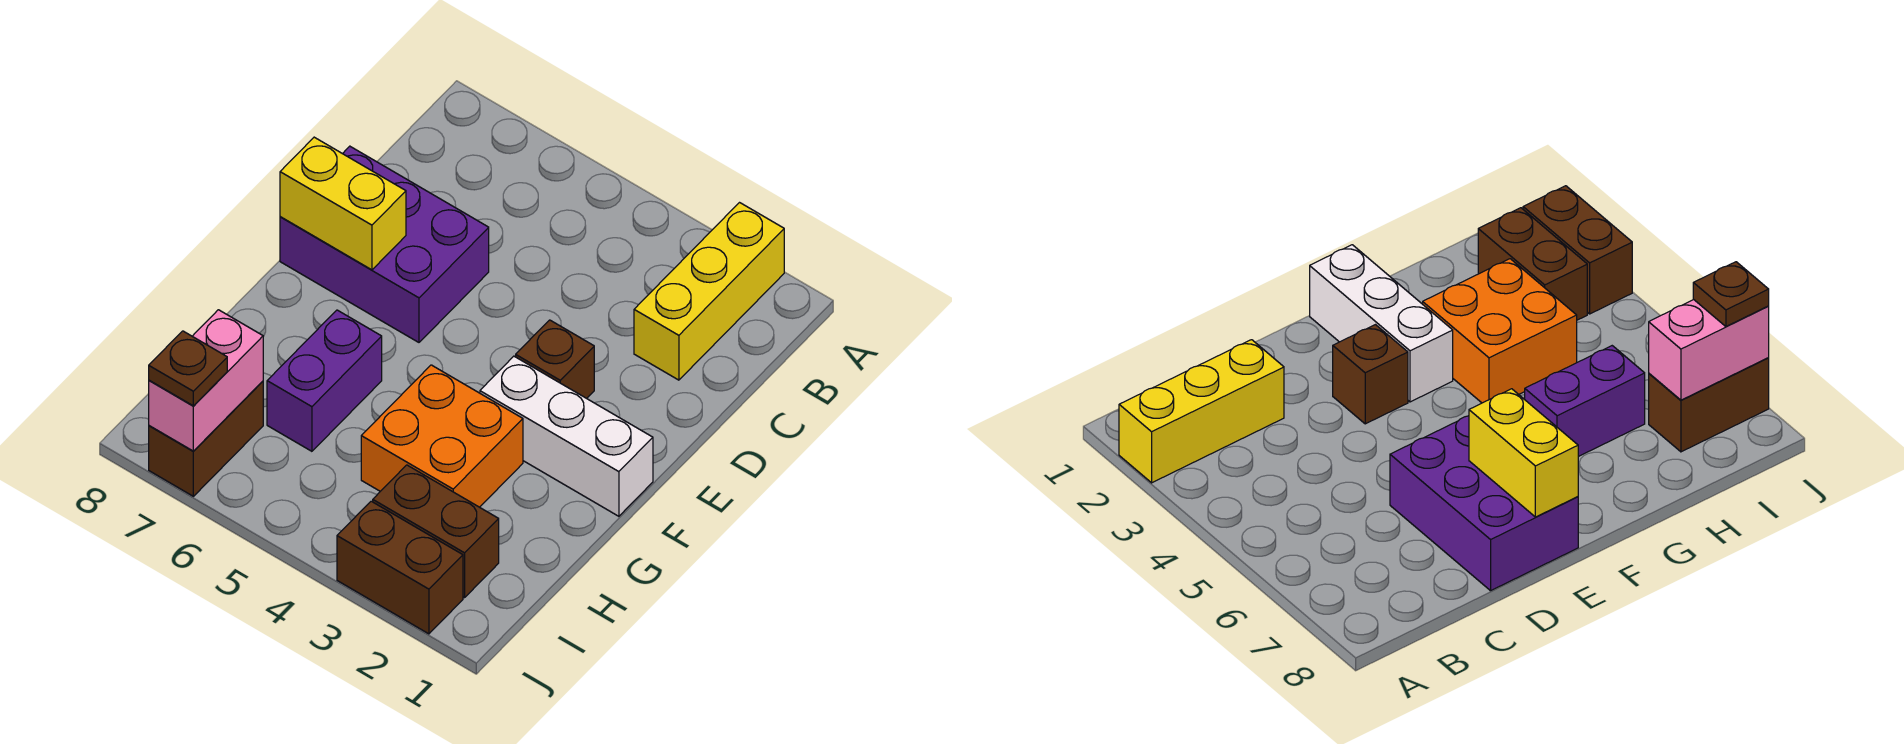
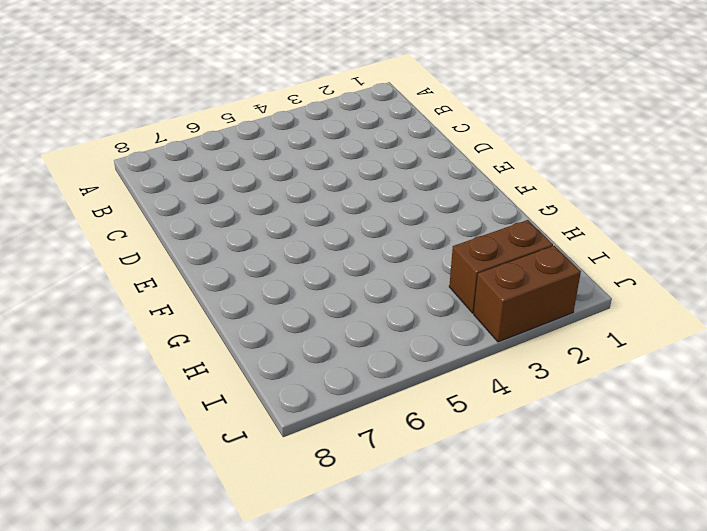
none -> yellow brick A2:C2 level 1
none -> purple brick D6:E8 level 1
none -> brown brick E3 level 1

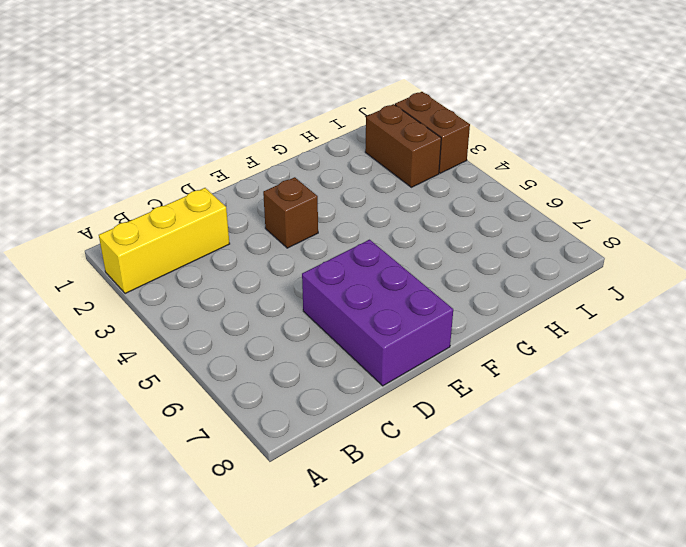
none -> white brick F1:F3 level 1
none -> orange brick G3:H4 level 1
none -> purple brick G6:H6 level 1

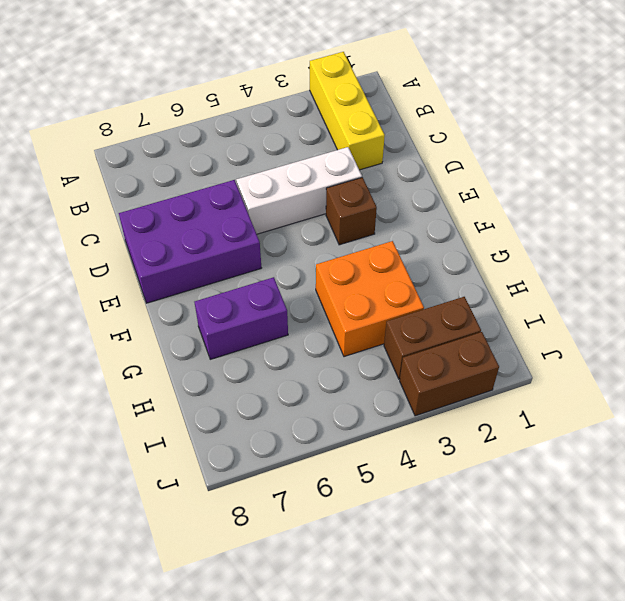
white brick D3:D5 level 1 -> white brick F1:F3 level 1
purple brick G6:G7 level 1 -> purple brick G6:H6 level 1
none -> brown brick I7:J7 level 1
none -> yellow brick E7:E8 level 2
none -> pink brick I7:J7 level 2

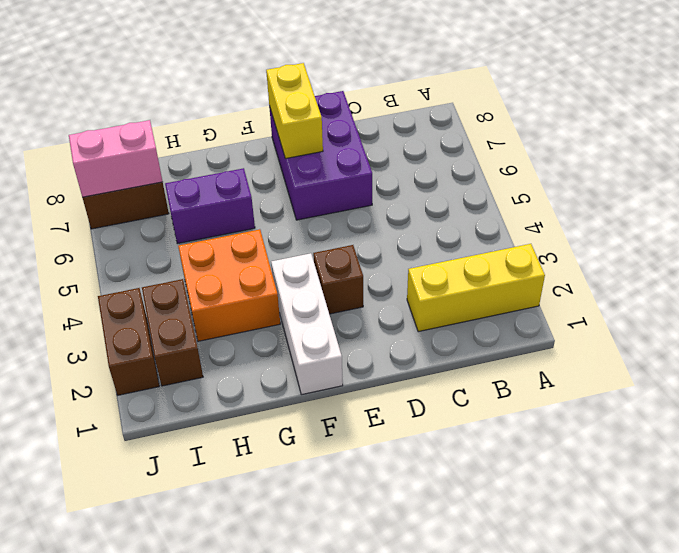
none -> brown plate J7 level 3

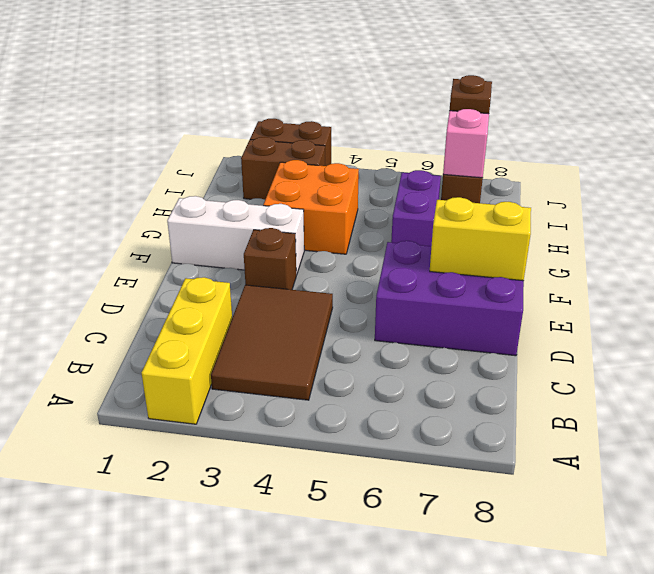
brown tile B3:D4 level 1 -> none

